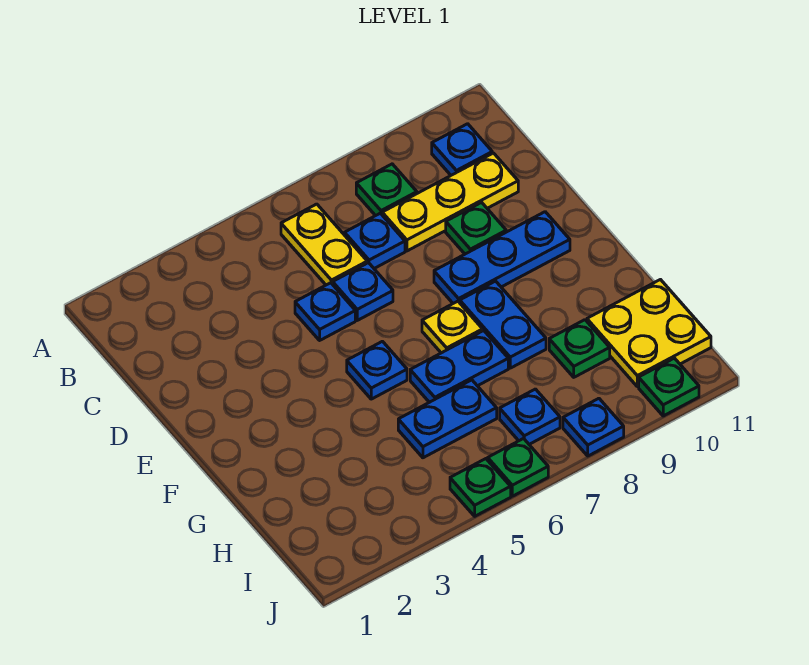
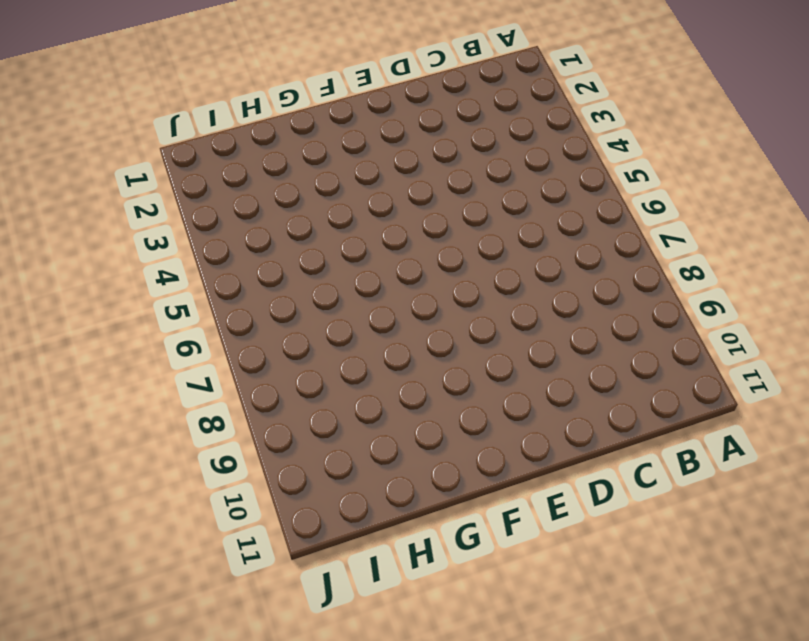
none -> yellow plate B6:C6 level 1
none -> green plate B8 level 1
none -> blue plate B10 level 1

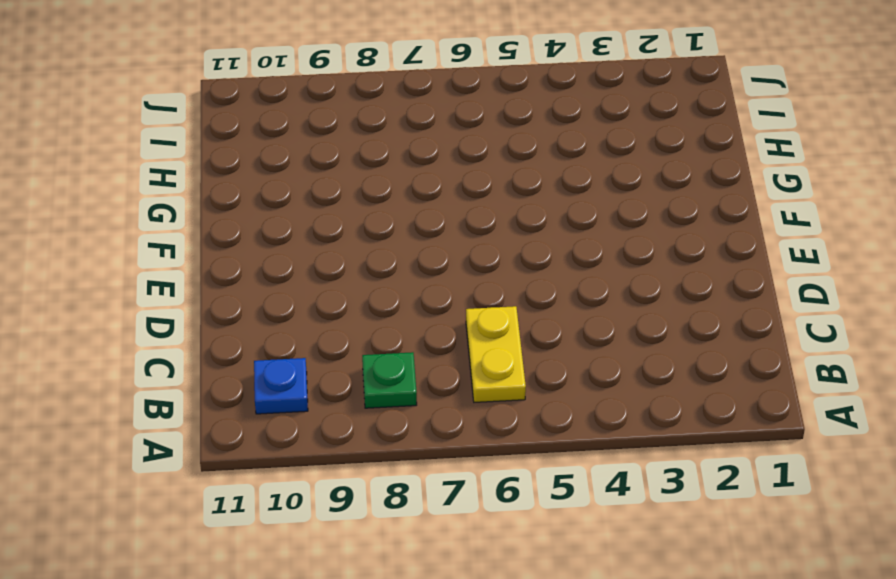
none -> blue plate C7 level 1
none -> yellow plate C8:C10 level 1
none -> blue plate D5 level 1

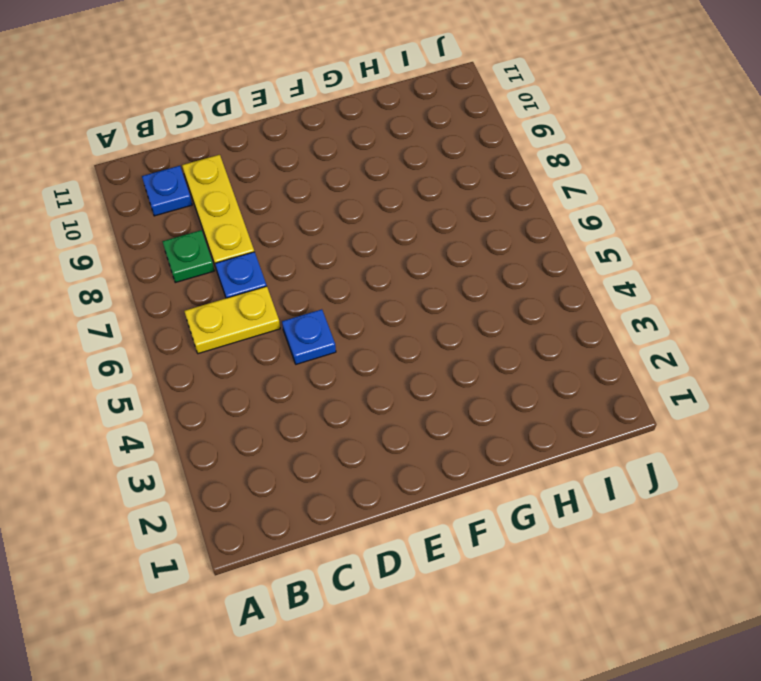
none -> blue plate D6 level 1
none -> green plate D9 level 1
none -> blue plate E8:E10 level 1

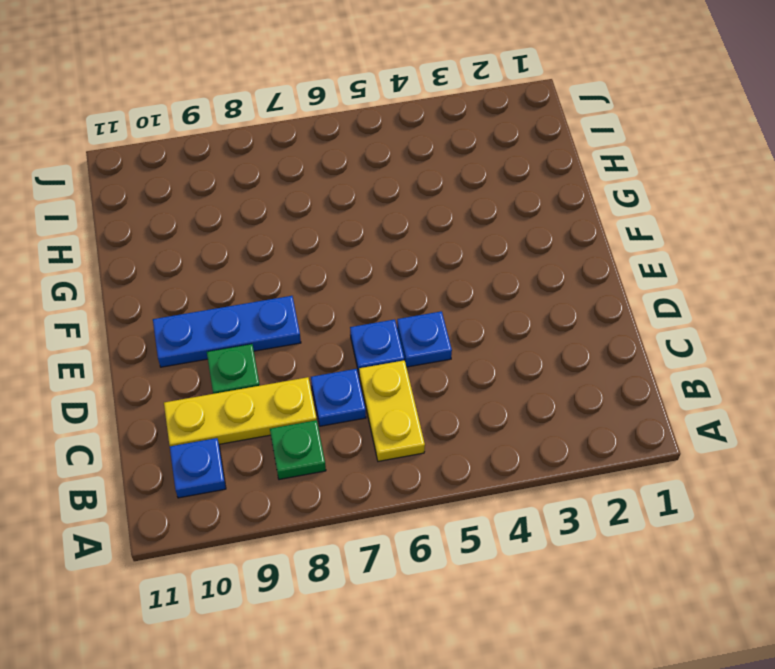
none -> blue plate F5 level 1
none -> yellow plate F7 level 1
none -> blue plate F8:G8 level 1

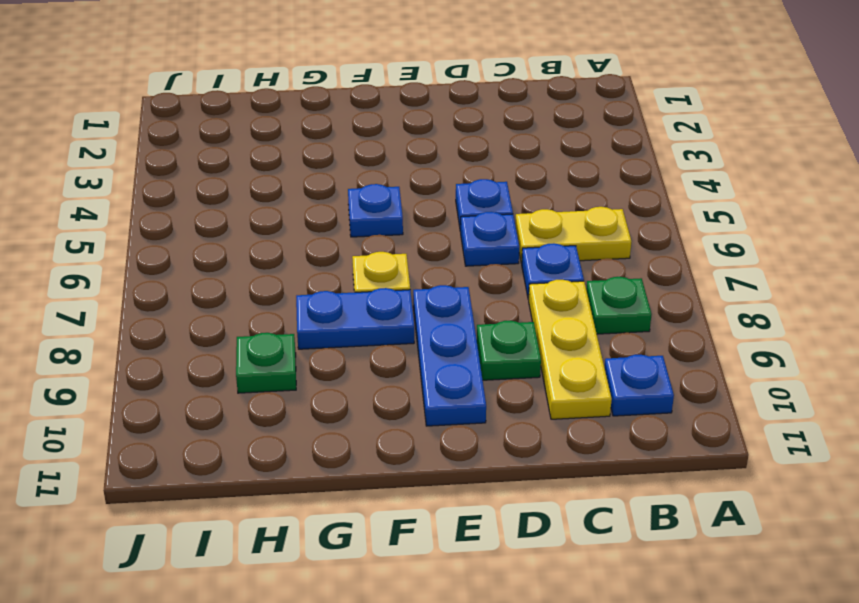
none -> blue plate G6:G7 level 1
none -> blue plate H5:H6 level 1
none -> yellow plate H10:I11 level 1

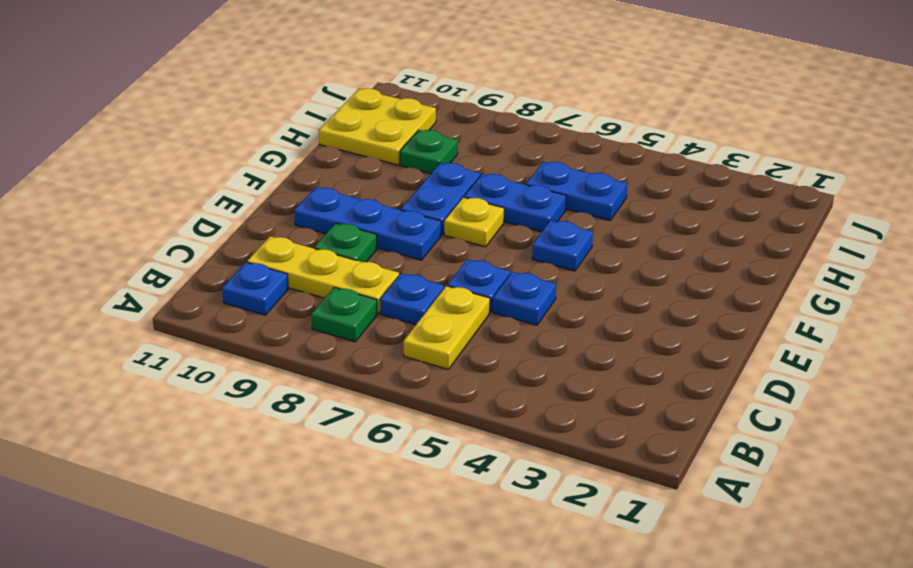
none -> blue plate I7 level 1
none -> green plate J5 level 1
none -> green plate J6 level 1

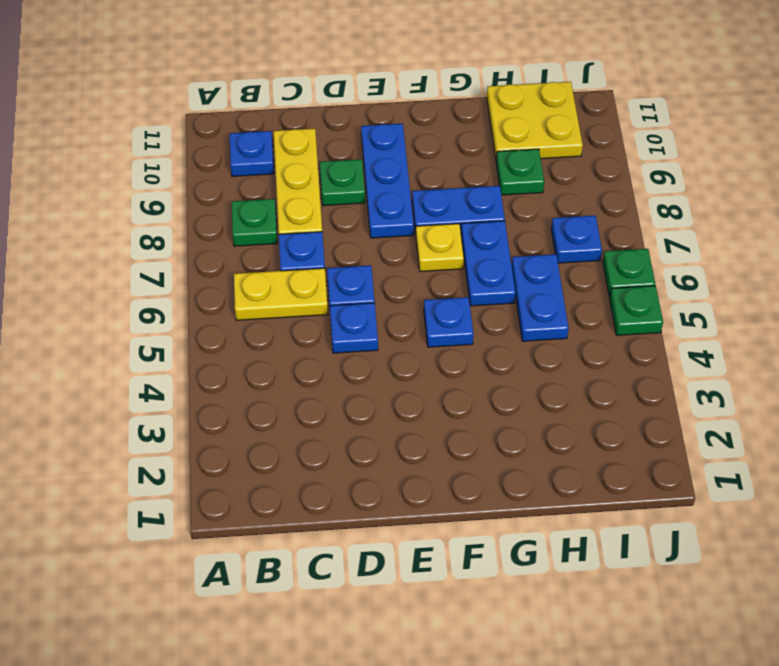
none -> blue plate J8 level 1
none -> green plate J10 level 1

